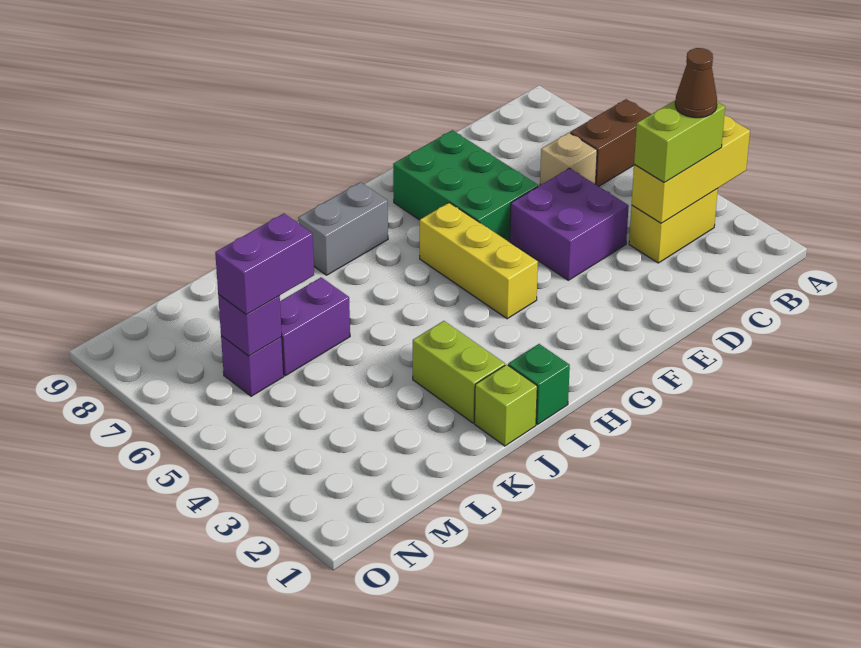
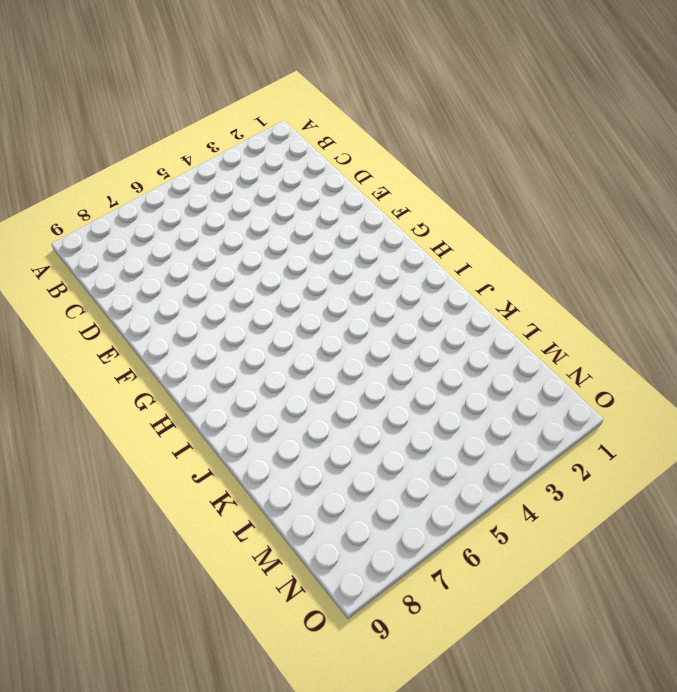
none -> brown brick A6:B6 level 1
none -> yellow brick B3:C3 level 1
none -> tan brick C6 level 1

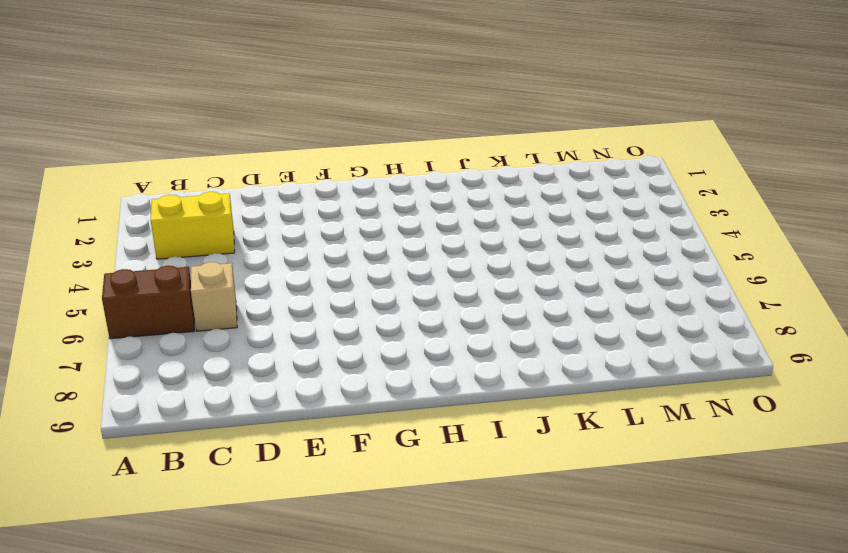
none -> purple brick D4:E5 level 1
none -> green brick E6:F8 level 1
none -> yellow brick G4:G6 level 1

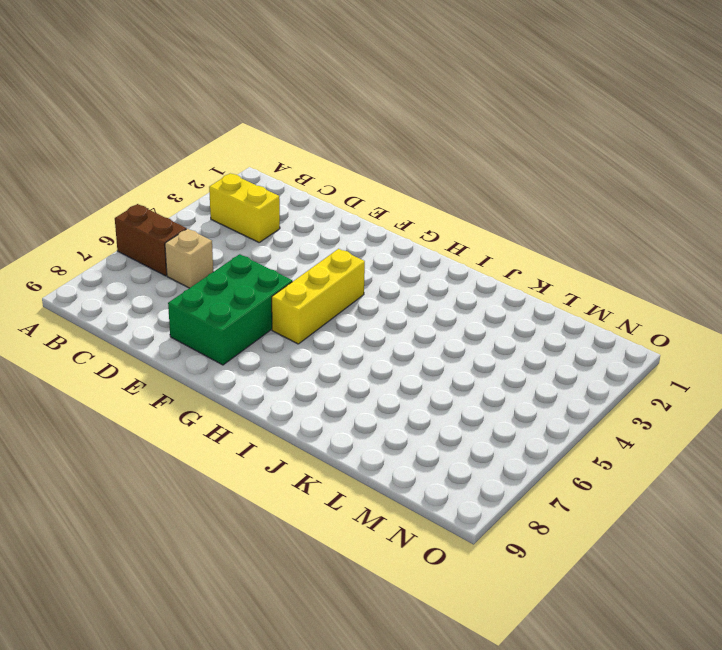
none -> purple brick D4:E5 level 1
none -> grey brick H8:I8 level 1
none -> green brick I1 level 1

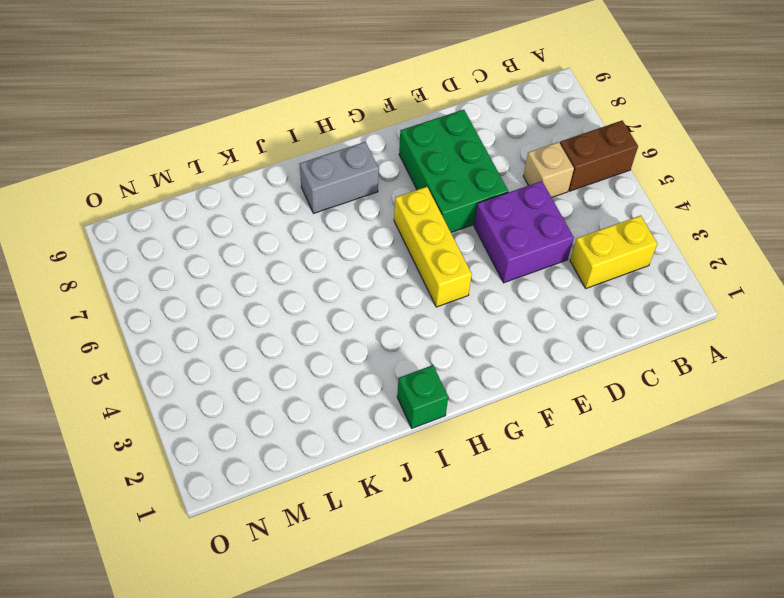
none -> lime brick J1 level 1
none -> lime brick J2:J3 level 1
none -> purple brick K6:L6 level 1

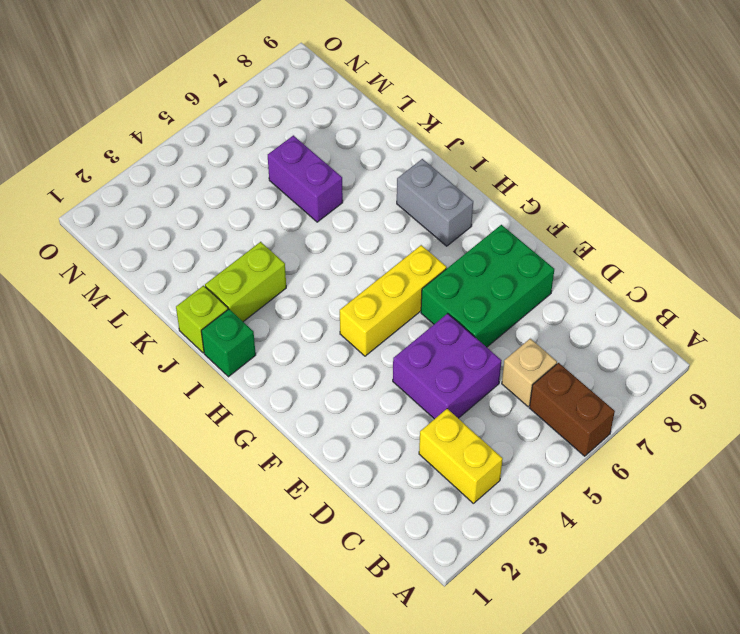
none -> purple brick M6 level 1
none -> yellow brick A3:C3 level 2
none -> purple brick M6 level 2

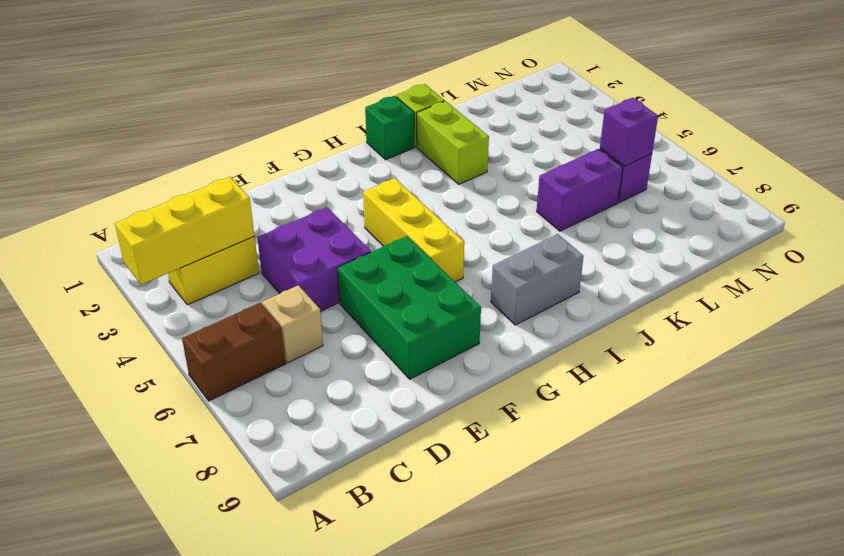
none -> lime brick B3:C3 level 3
none -> purple brick L6:M6 level 3
none -> brown cone B3 level 4

